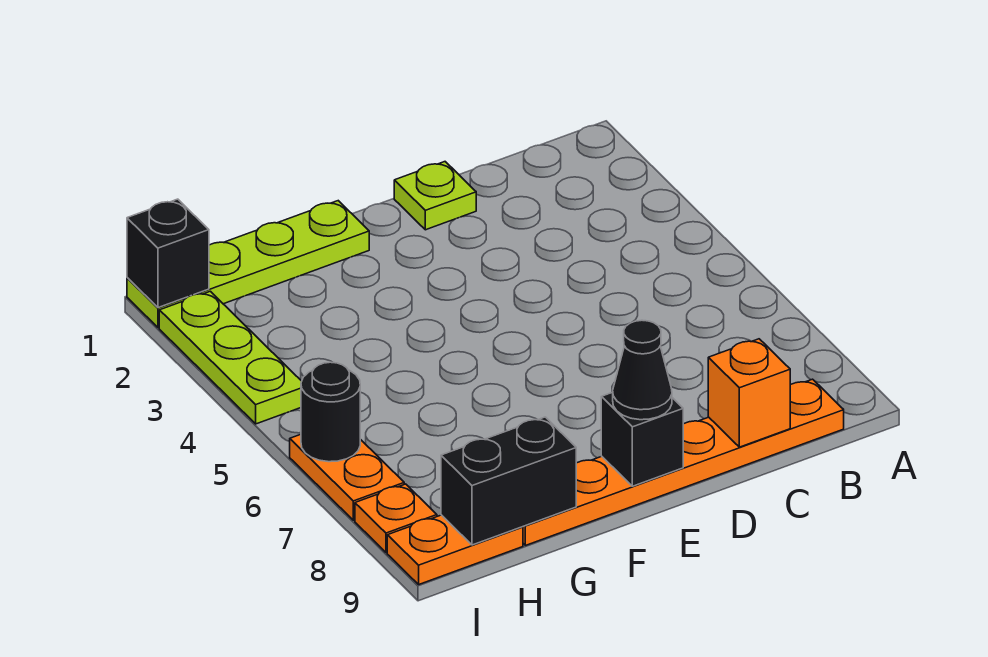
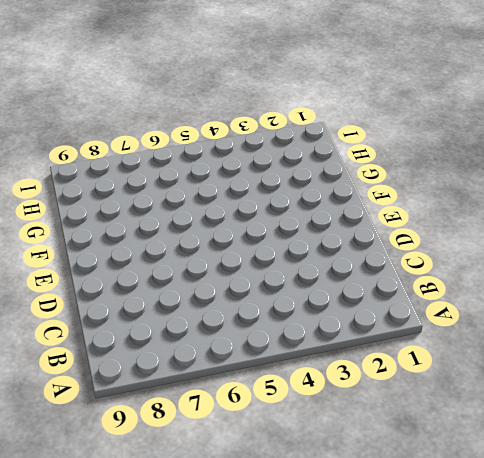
none -> orange plate B9:G9 level 1
none -> lime plate D1 level 1
none -> lime plate F1:I1 level 1

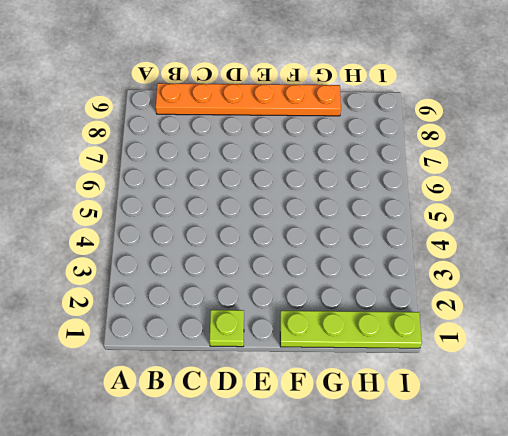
none -> orange plate H9:I9 level 1
none -> lime plate I2:I4 level 1
none -> orange plate I6:I7 level 1

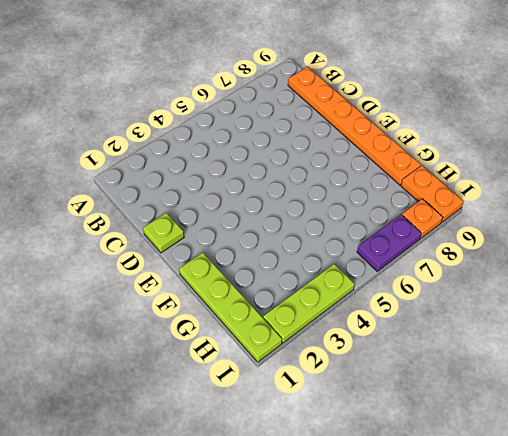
purple plate I6:I7 level 1 -> orange plate I6:I7 level 1
none -> orange brick C9 level 2
none -> black brick E9 level 2
none -> black brick G9:H9 level 2

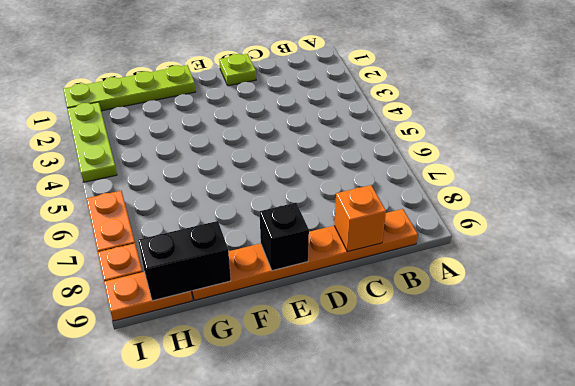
none -> black brick I1 level 2
none -> black round brick I6 level 2
none -> black cone E9 level 3

